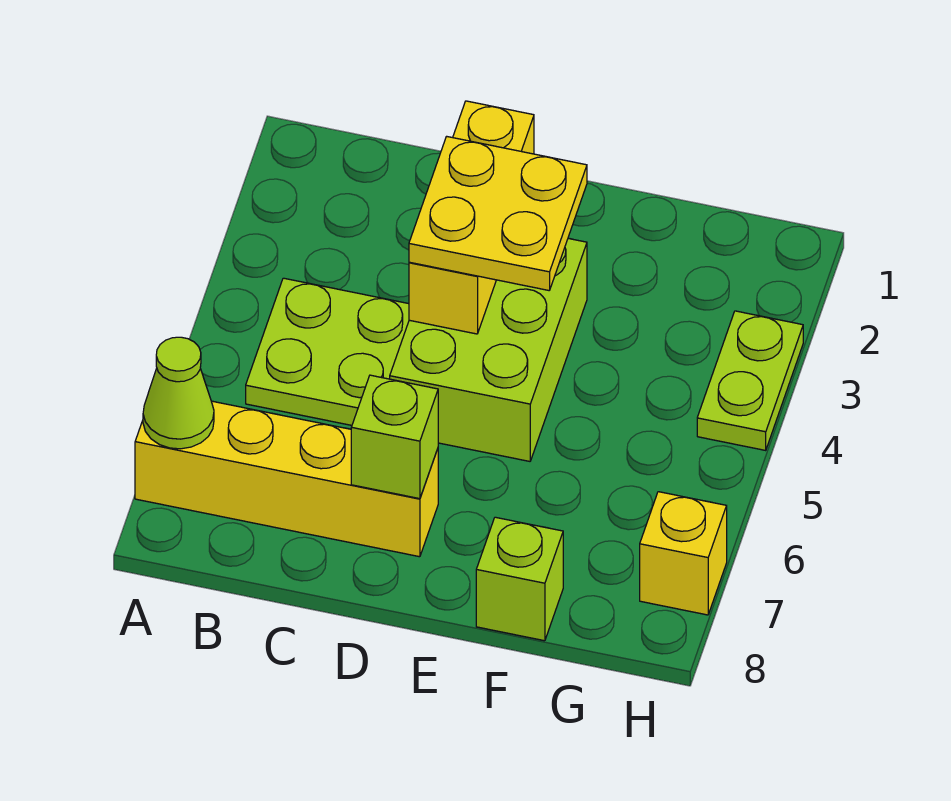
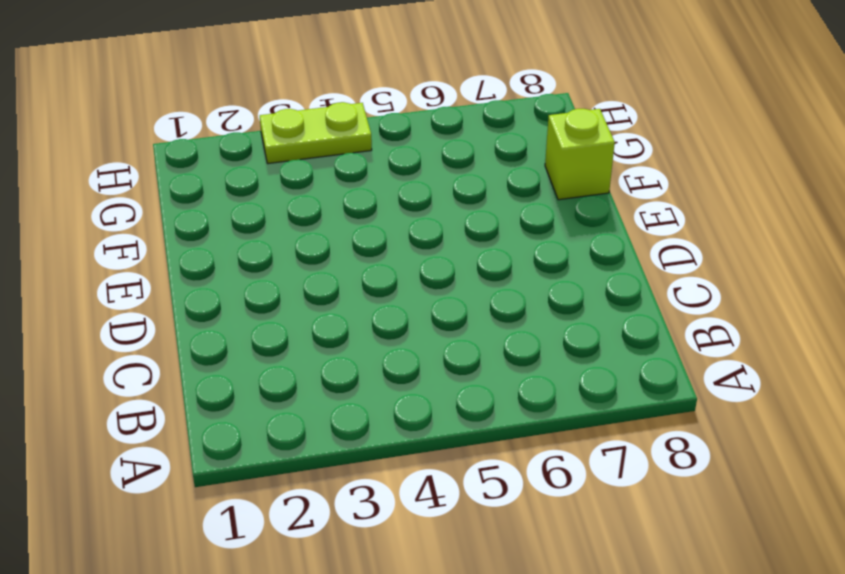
none -> yellow brick A7:D7 level 1
none -> lime plate B4:C5 level 1

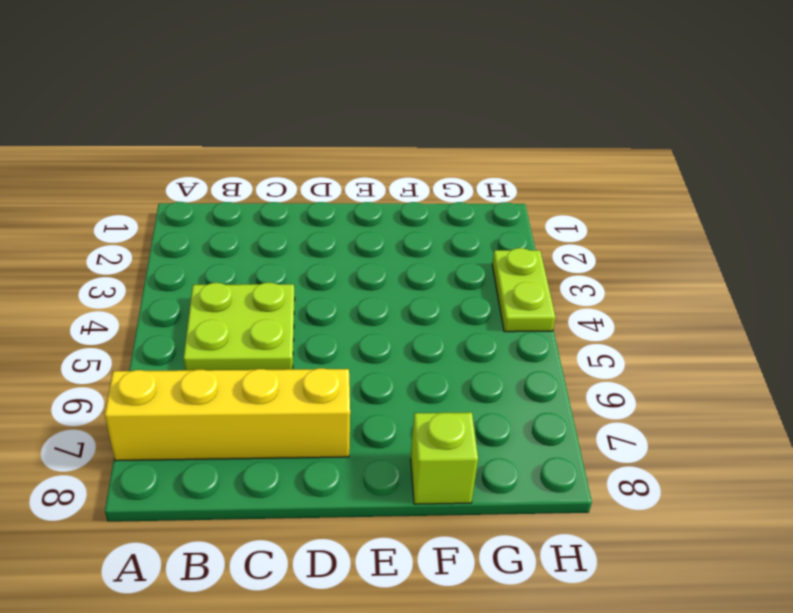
none -> lime brick D3:E5 level 1
none -> yellow brick H7 level 1

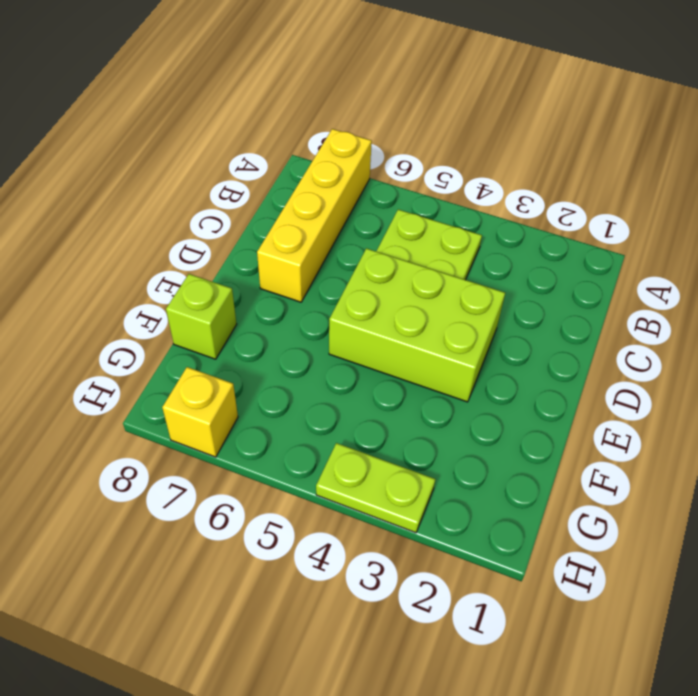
none -> lime cone A7 level 2
none -> yellow brick D2:D4 level 2

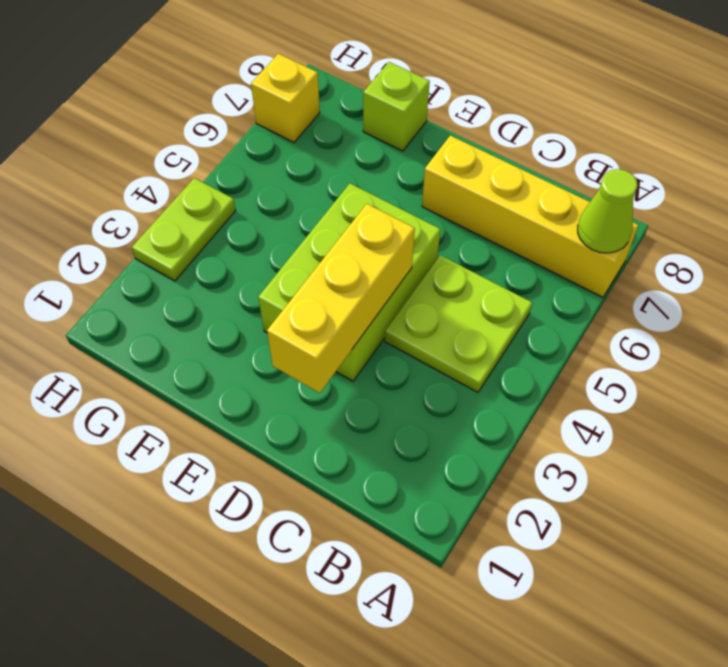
none -> lime brick D7 level 2
none -> yellow plate D3:E4 level 3

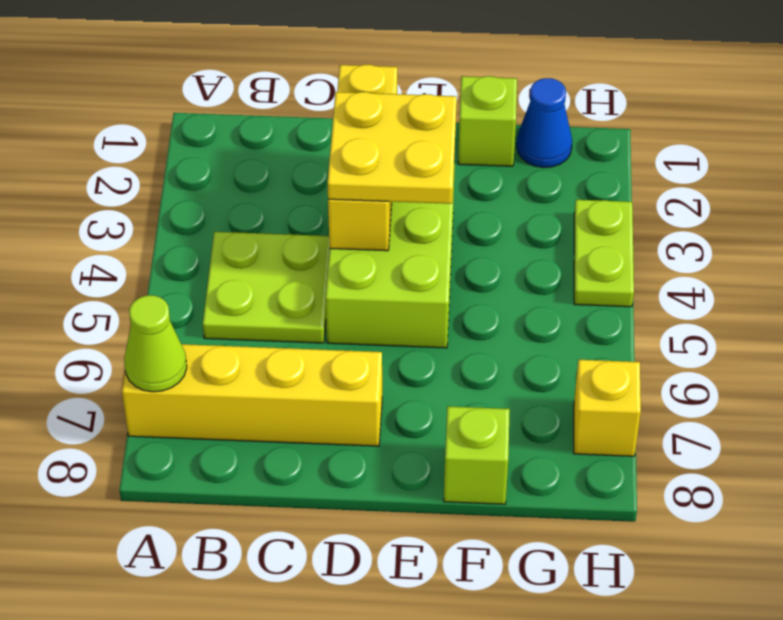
lime brick F1 level 1 -> lime brick D7 level 2
blue cone G1 level 1 -> none

